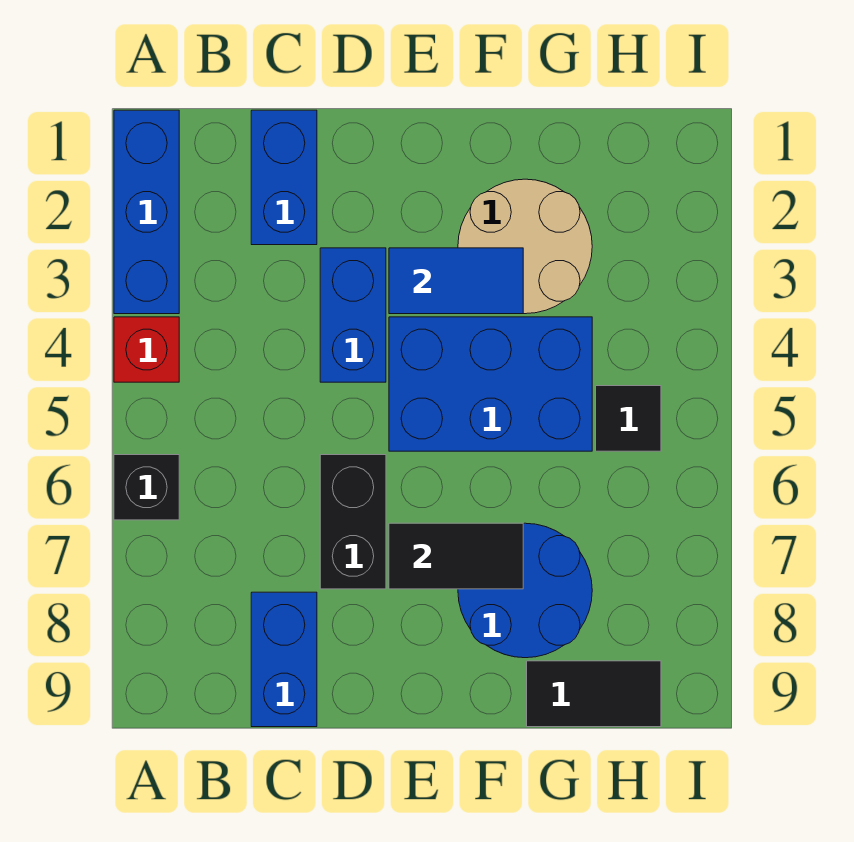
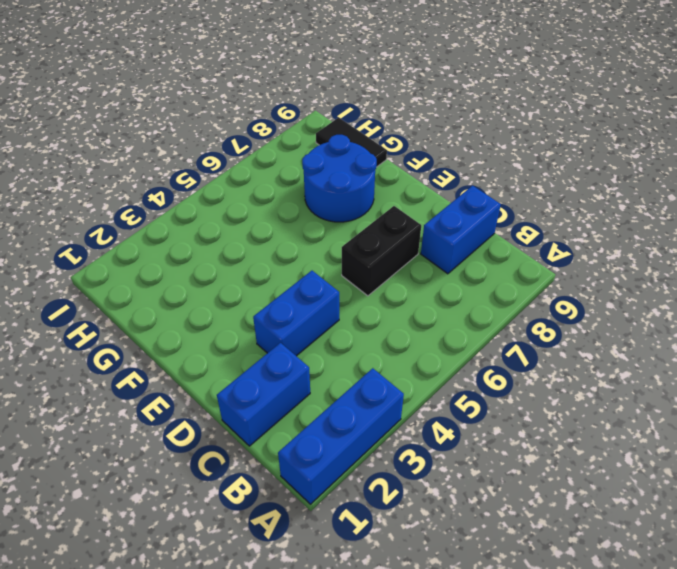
none -> red brick A4 level 1
none -> black brick A6 level 1
none -> blue brick E4:G5 level 1

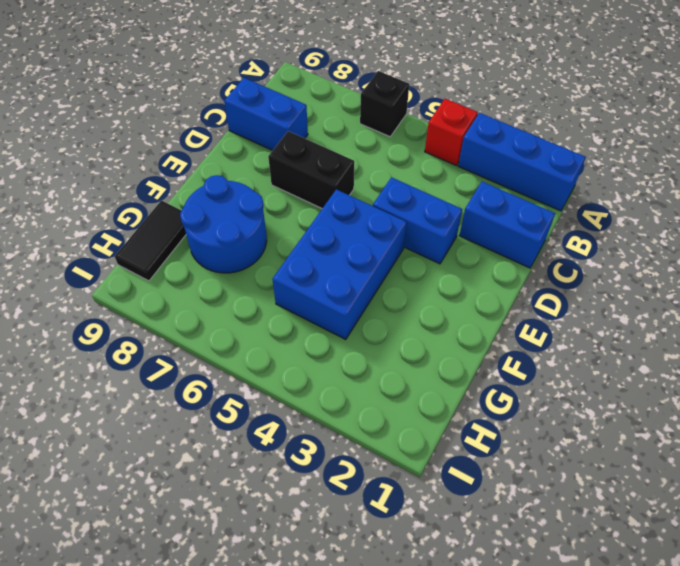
none -> tan round brick F2:G3 level 1
none -> black tile H5 level 1
none -> blue tile E3:F3 level 2

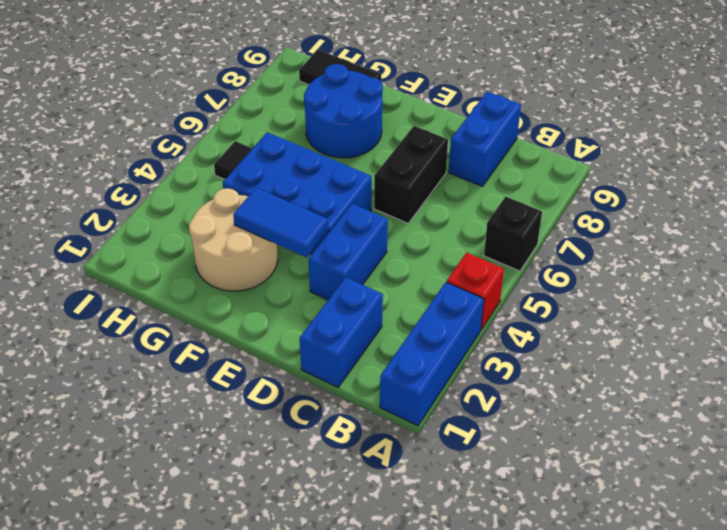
none -> black tile E7:F7 level 2

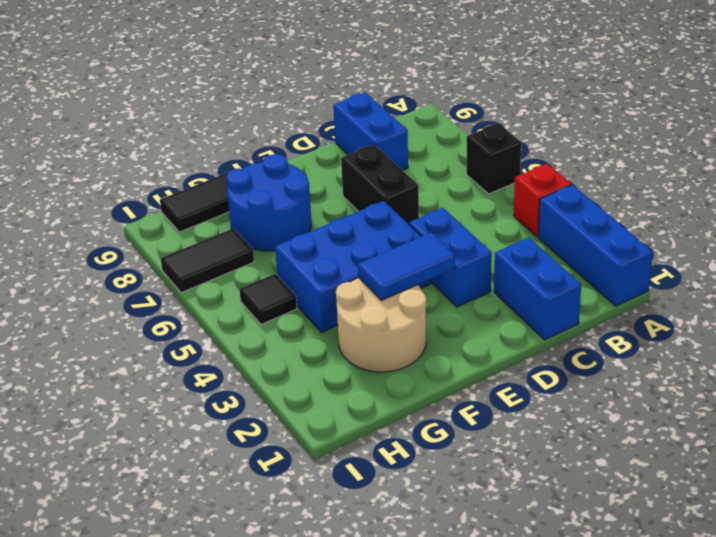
black tile H7:I7 level 1 -> black tile E7:F7 level 2

